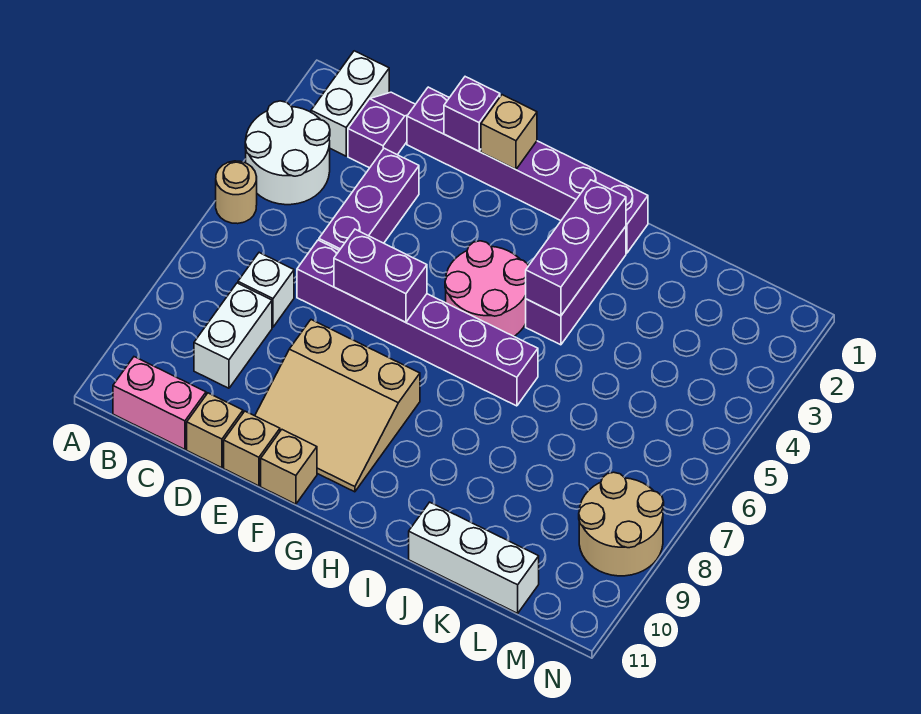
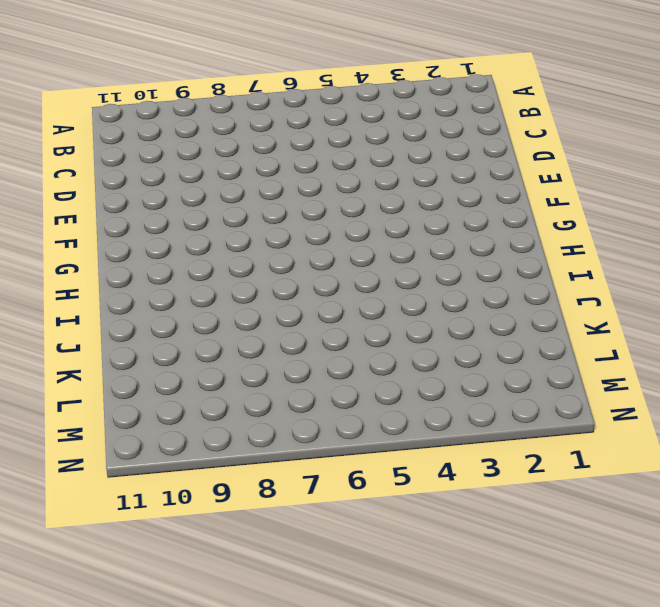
none -> white round brick A3:B4 level 1
none -> tan round brick A5 level 1
none -> white brick B1:B2 level 1

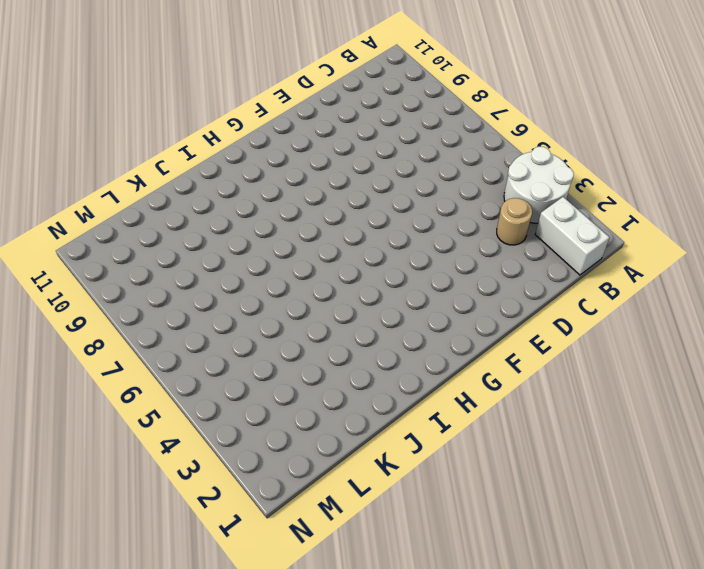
tan round brick C3 level 1 -> tan round brick A5 level 1
none -> pink brick B11:C11 level 1
none -> purple slope C1:C2 level 1 top 2
none -> white brick C7 level 1

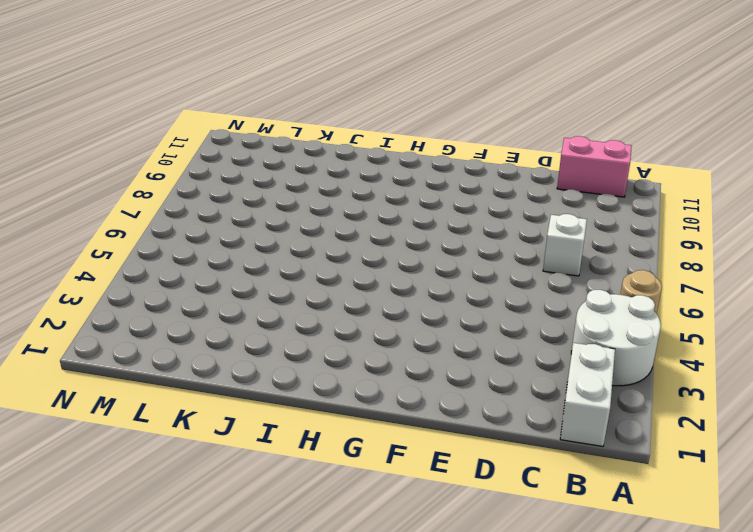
none -> purple slope C1:C2 level 1 top 2
none -> white brick C8:C9 level 1
none -> purple brick D1:I1 level 1

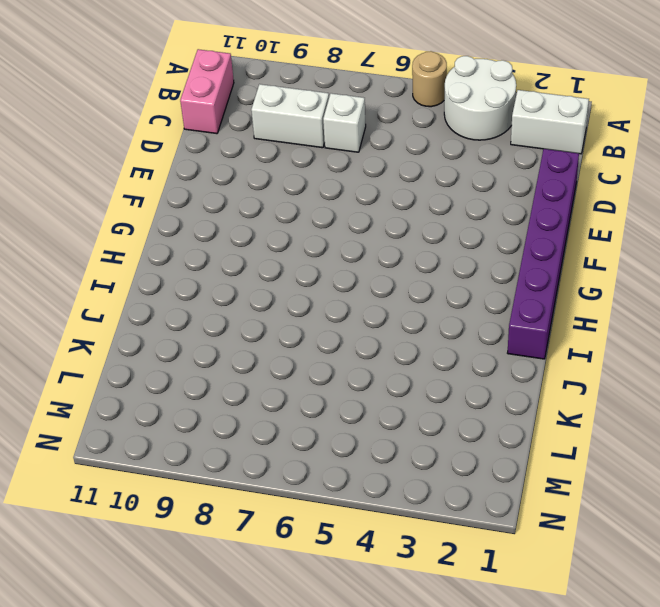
none -> purple slope C1:C2 level 1 top 2
none -> purple brick D3:D5 level 1
none -> purple brick D6:I6 level 1

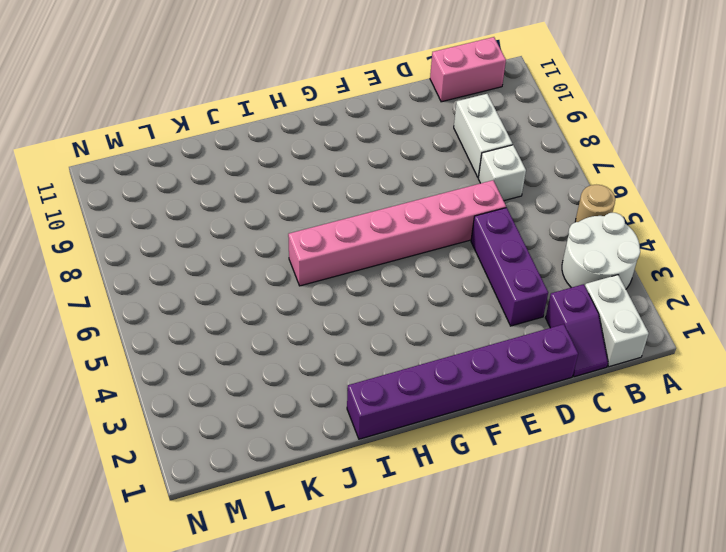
pink brick D6:I6 level 1 -> purple brick D6:I6 level 1
none -> tan brick D11 level 1
none -> tan slope E8:G10 level 1 top 8
none -> tan brick E11 level 1

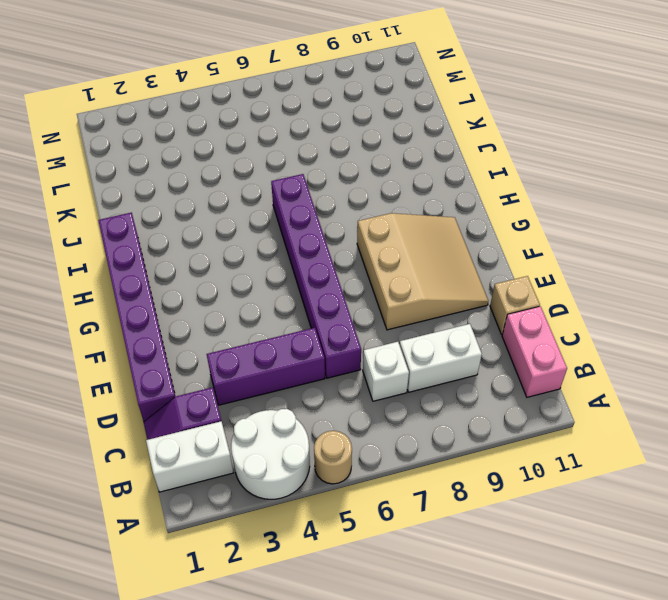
none -> tan brick E11 level 1
none -> tan brick F11 level 1
none -> pink round brick G4:H5 level 1

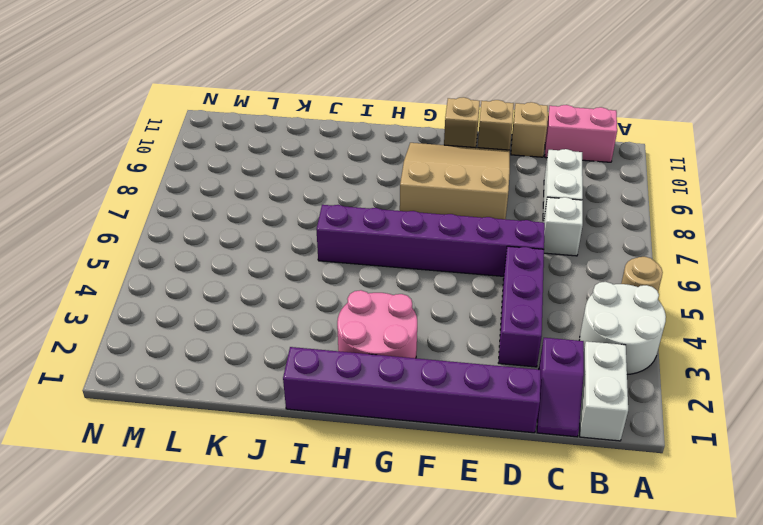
pink round brick G2:H3 level 1 -> pink round brick G4:H5 level 1
none -> purple brick I2:I4 level 1
none -> white brick J11:L11 level 1
none -> tan round brick M8:N9 level 1

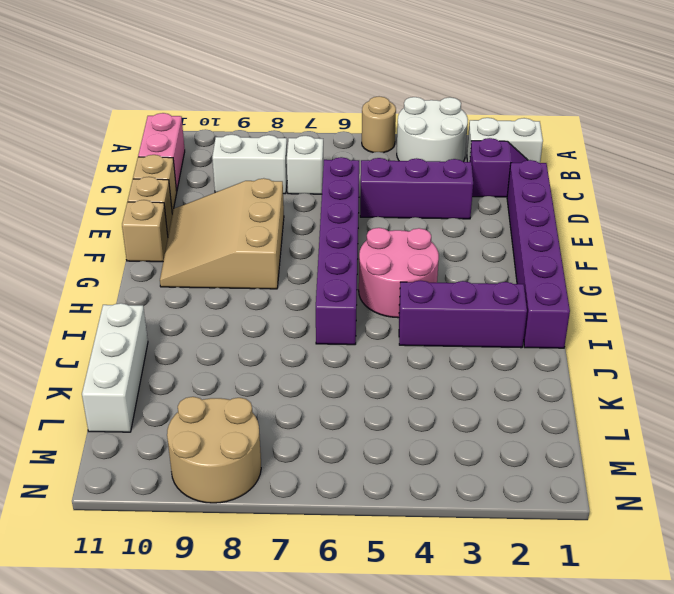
none -> purple brick E1 level 2
none -> purple brick E6:F6 level 2
none -> tan brick F1 level 2

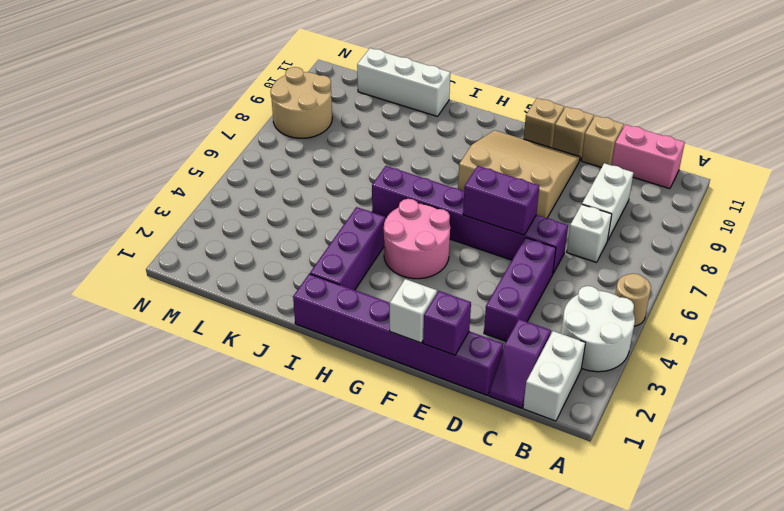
white brick F1 level 2 -> tan brick F1 level 2
none -> purple brick I2:I4 level 2

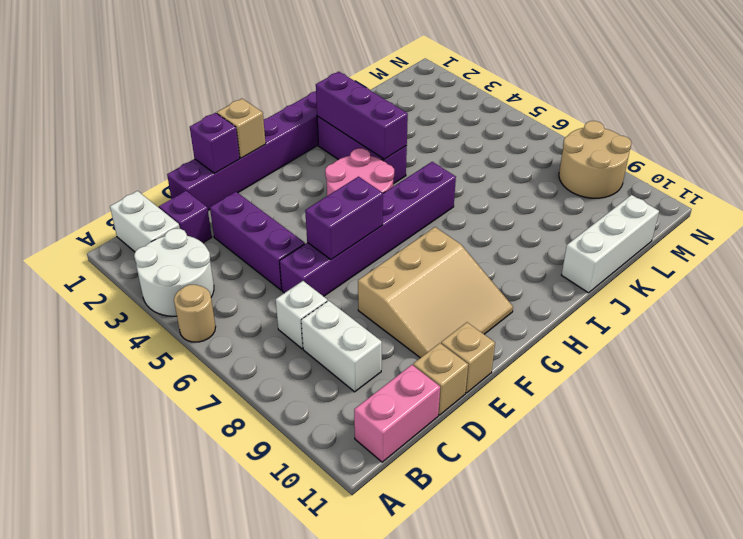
none -> tan brick F11 level 1

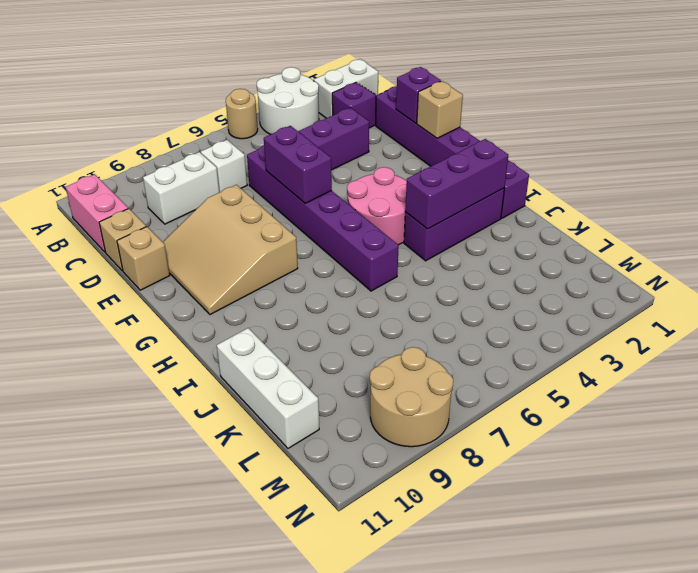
none -> tan brick F11 level 1

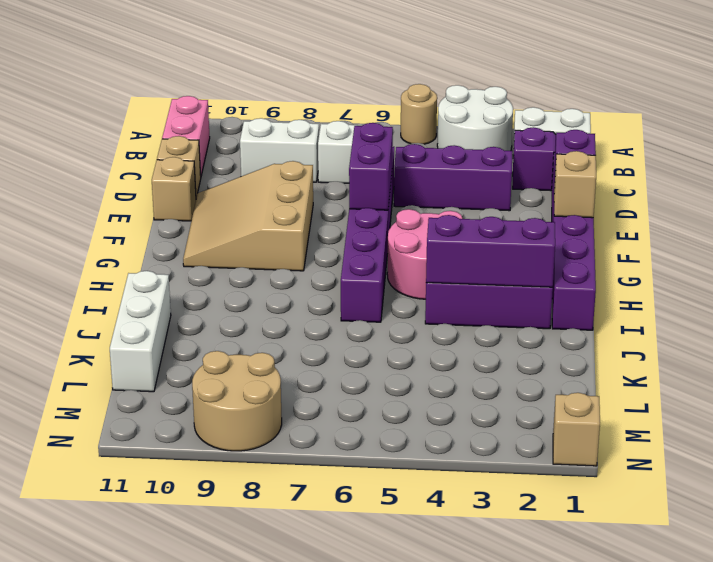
tan brick N1 level 1 -> tan brick F11 level 1

